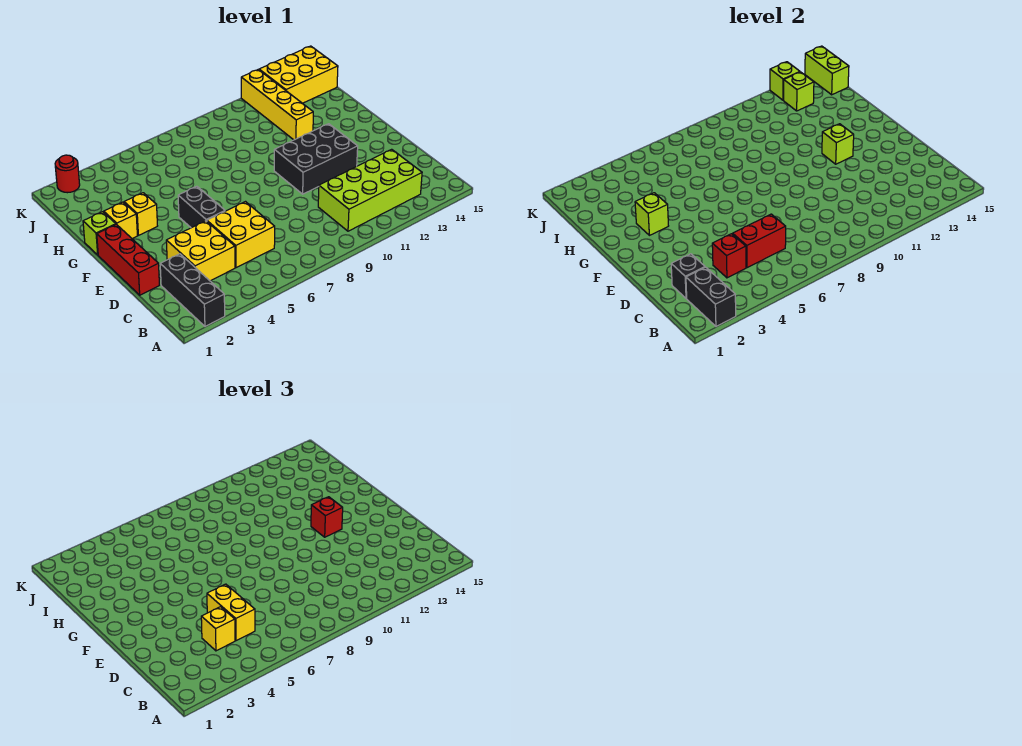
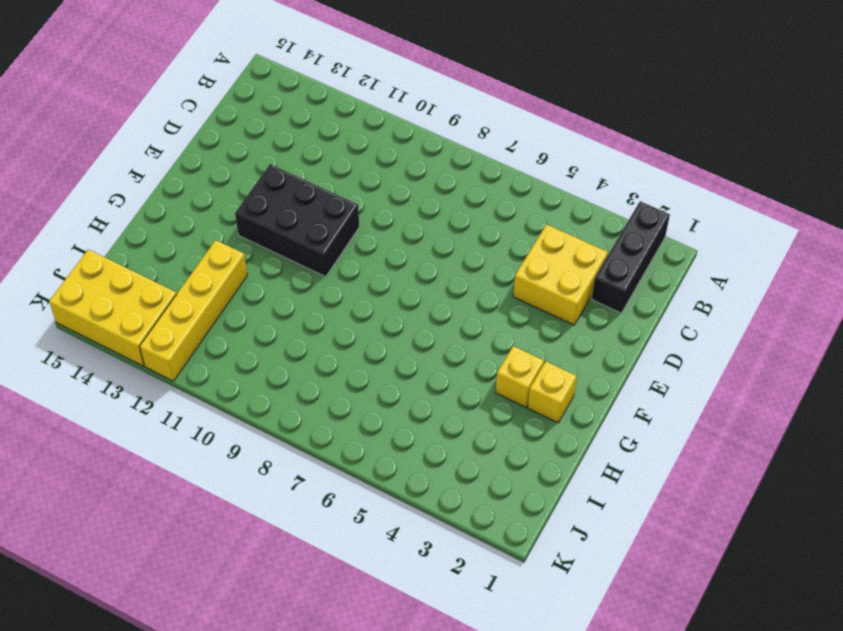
none -> lime brick B10:C13 level 1
none -> yellow brick C5:D6 level 1
none -> red brick D1:F1 level 1

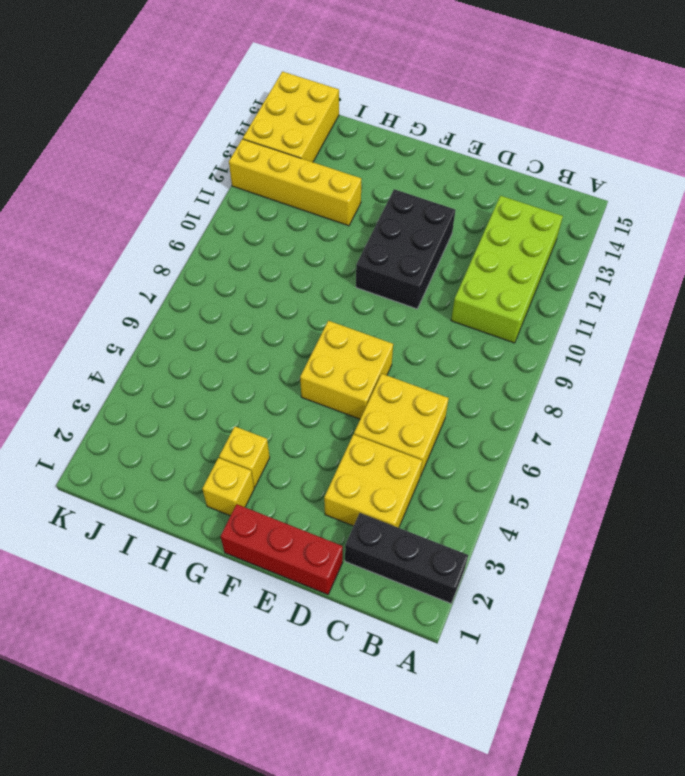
yellow brick E6:F7 level 1 -> none
none -> black brick E5:F5 level 1
none -> lime brick G1 level 1
none -> red round brick K2 level 1

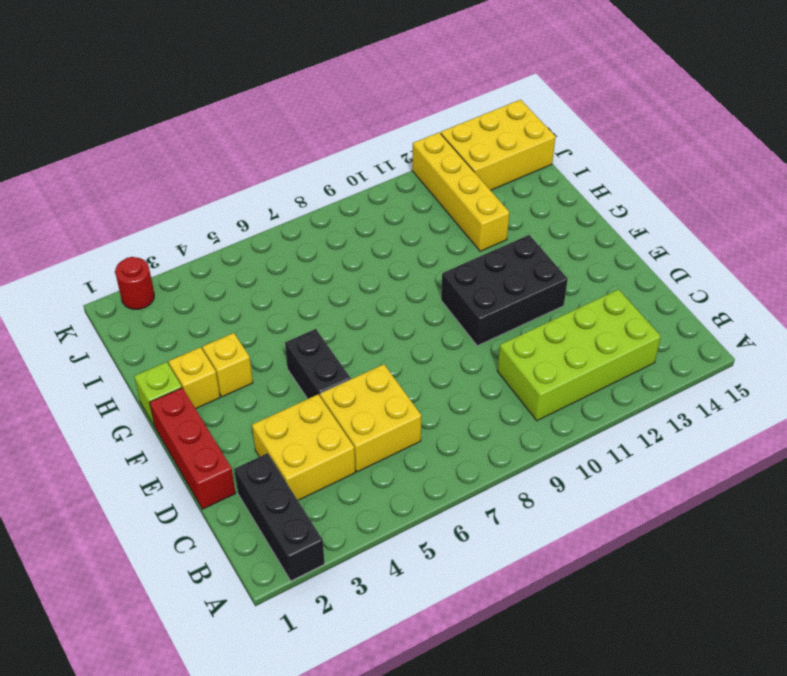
none -> black brick A2:B2 level 2
none -> black brick C2 level 2
none -> red brick C4 level 2

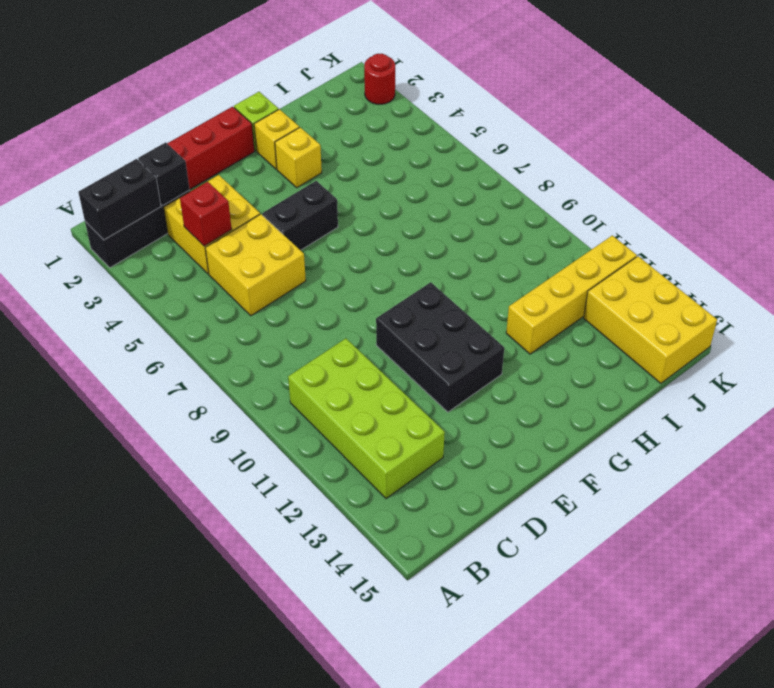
none -> red brick C5:C6 level 2
none -> lime brick F12 level 2
none -> lime brick G3 level 2

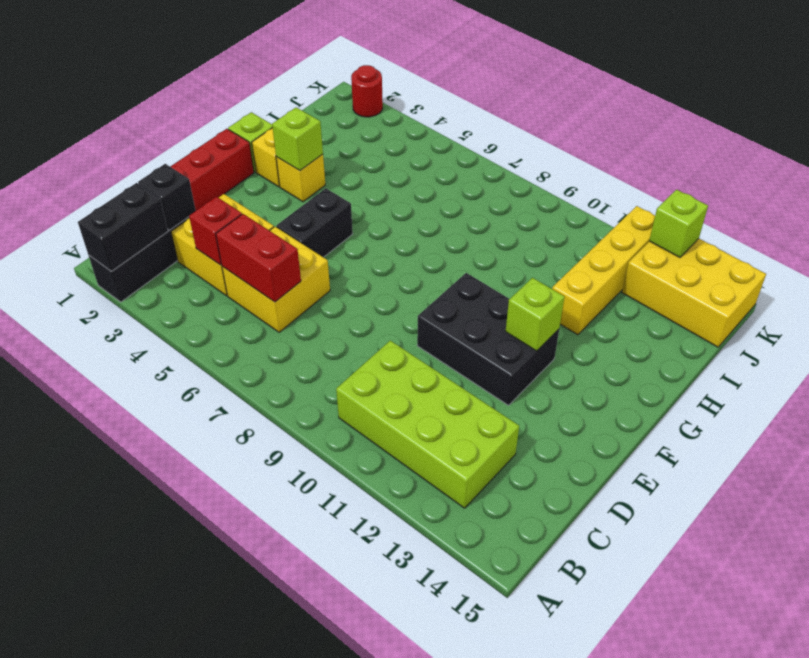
none -> lime brick J13 level 2
none -> lime brick J15:K15 level 2
none -> yellow brick C4 level 3

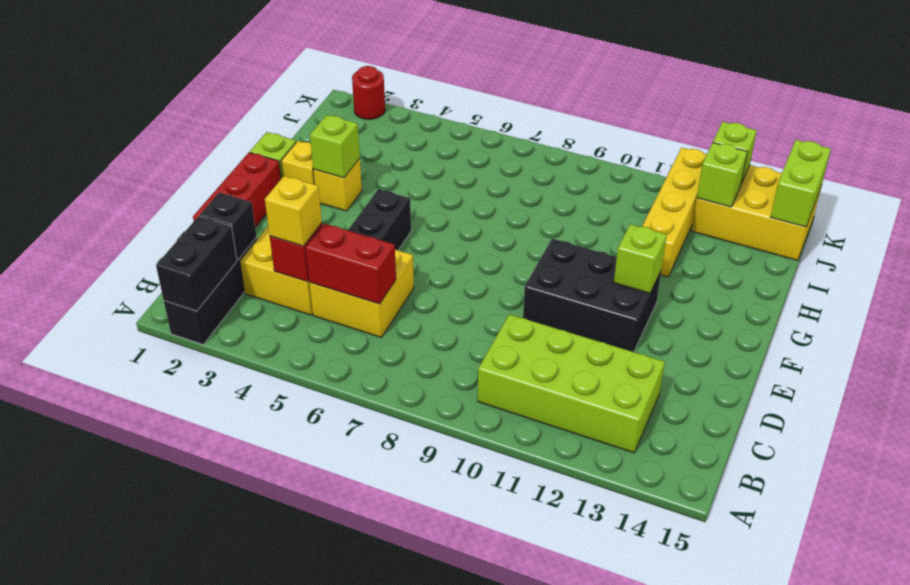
none -> yellow brick C5:D5 level 3
none -> red brick F12 level 3

